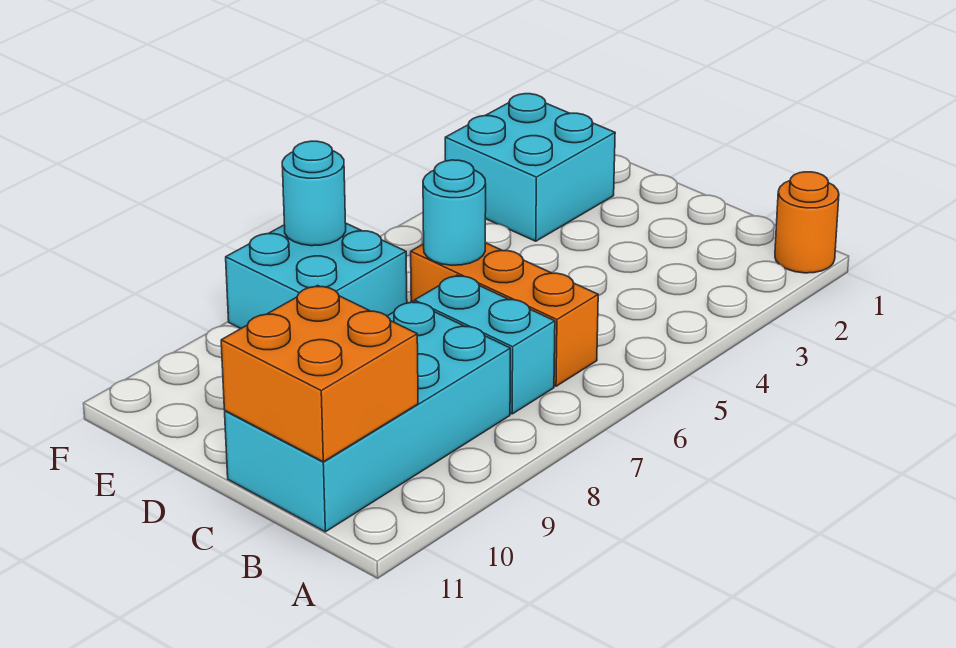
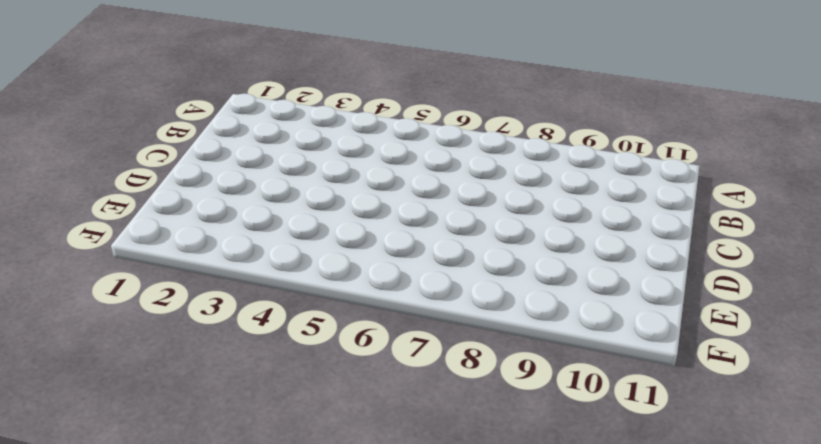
none -> orange round brick A1 level 1
none -> orange brick B6:D6 level 1

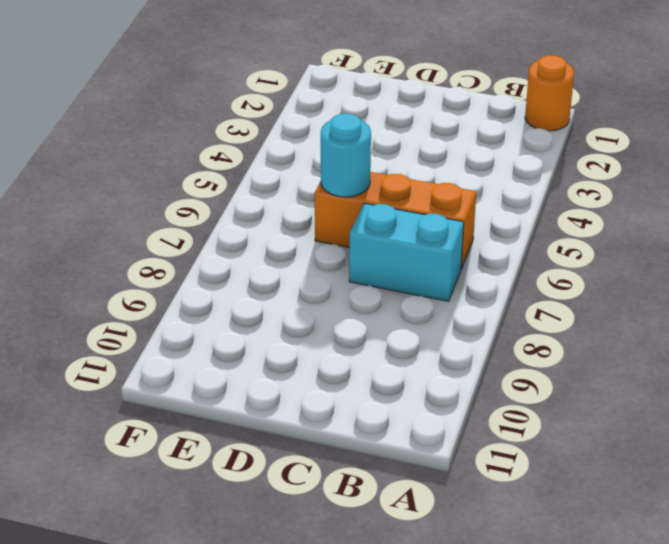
none -> cyan brick B8:C11 level 1
none -> cyan brick E2:F3 level 1

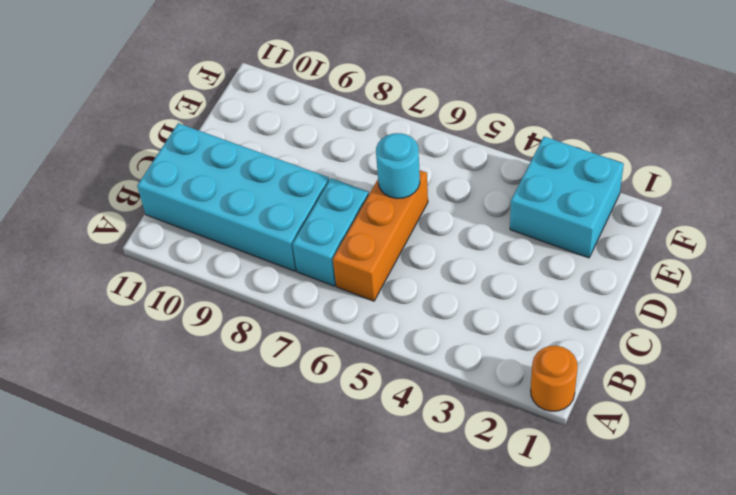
none -> cyan brick E7:F8 level 1
none -> orange brick B10:C11 level 2

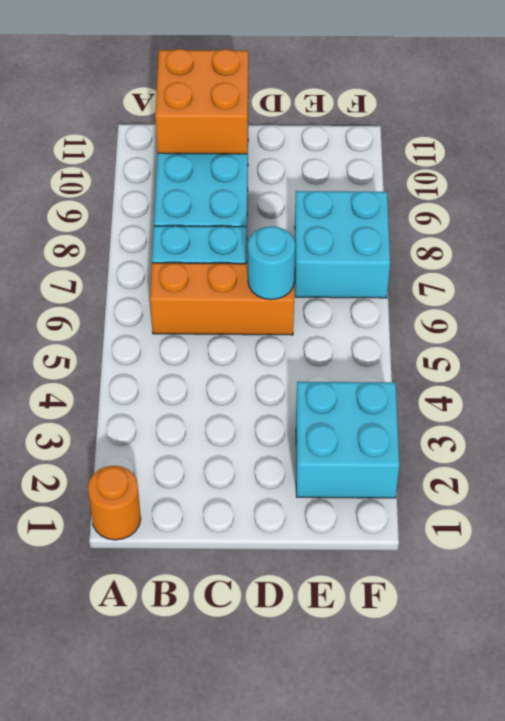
none -> cyan round brick F7 level 2

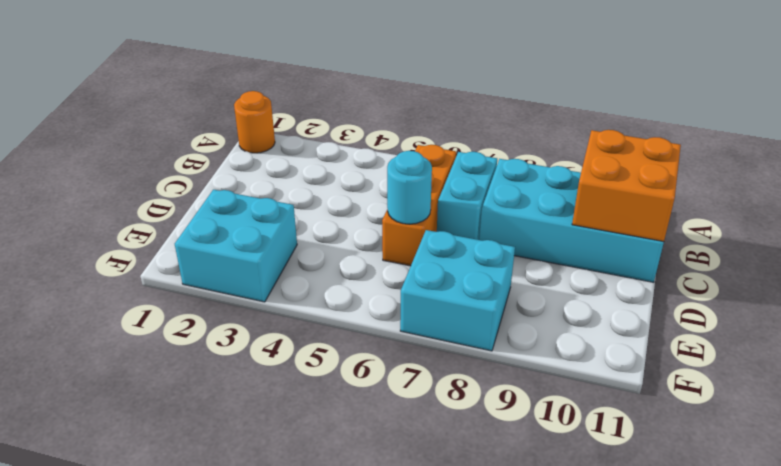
none -> cyan round brick F7 level 2

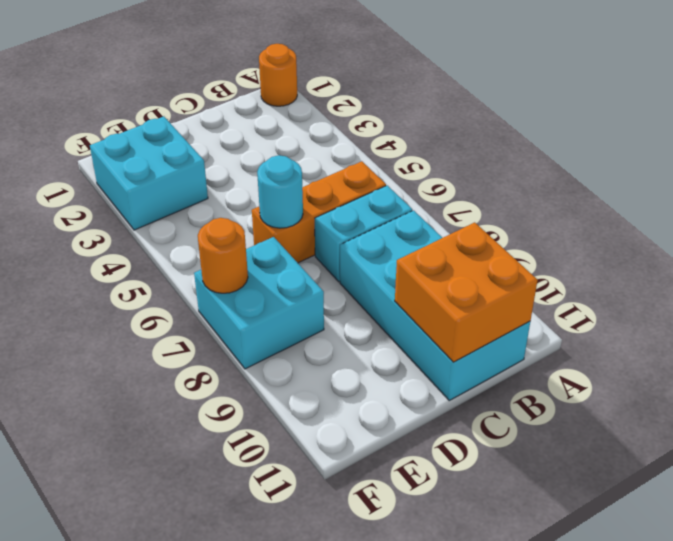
orange round brick F7 level 2 -> cyan round brick F7 level 2

